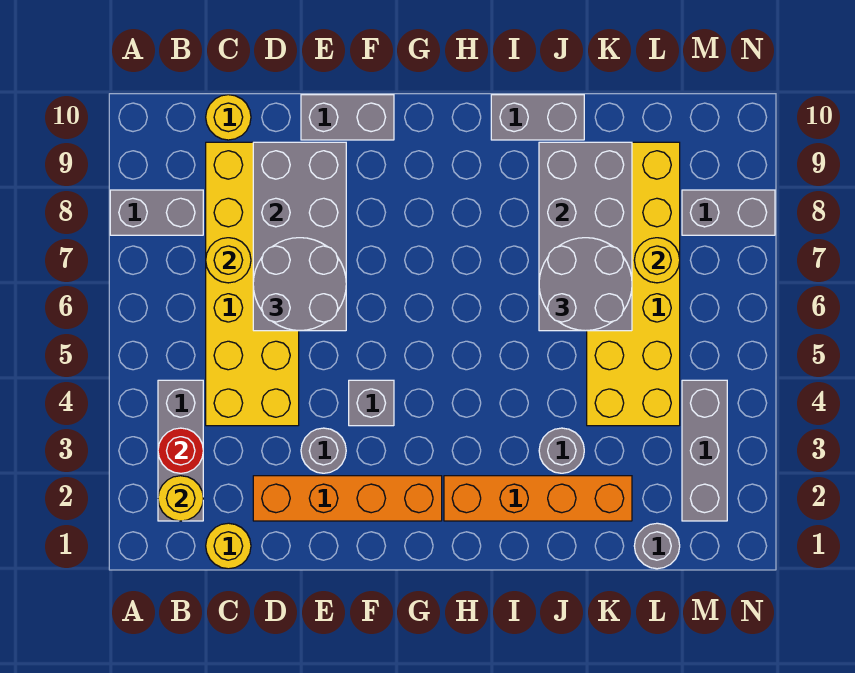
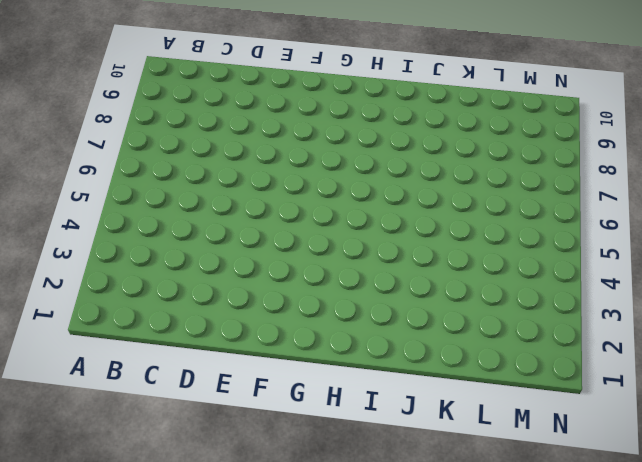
none -> grey brick A8:B8 level 1
none -> grey brick B2:B4 level 1
none -> yellow round brick C1 level 1

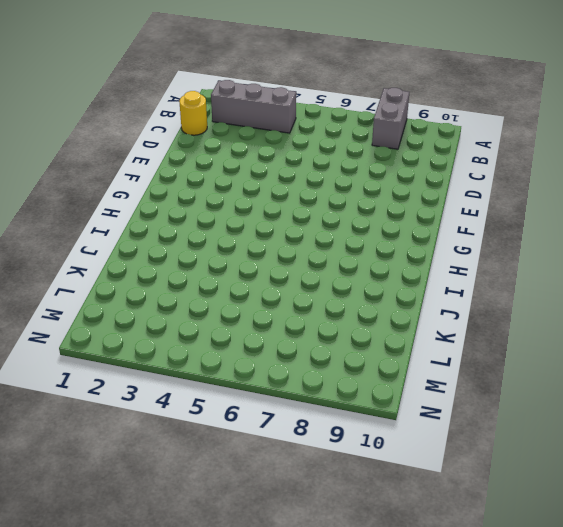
none -> yellow brick C4:D9 level 1
none -> yellow round brick C10 level 1
none -> orange brick D2:G2 level 1

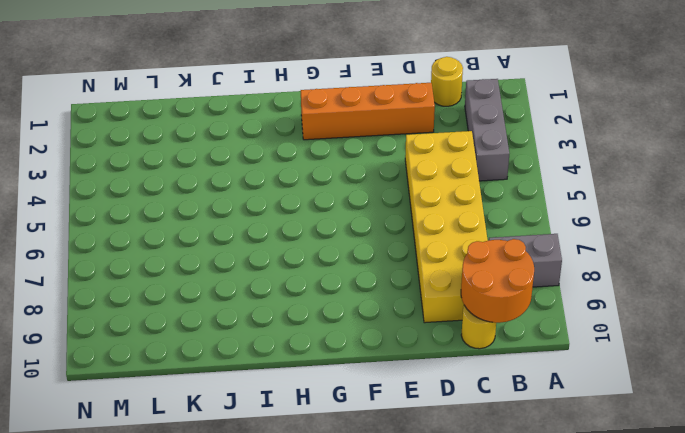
orange round brick B9:C10 level 2 -> none
none -> grey round brick E3 level 1
none -> grey brick E10:F10 level 1
none -> grey brick F4 level 1

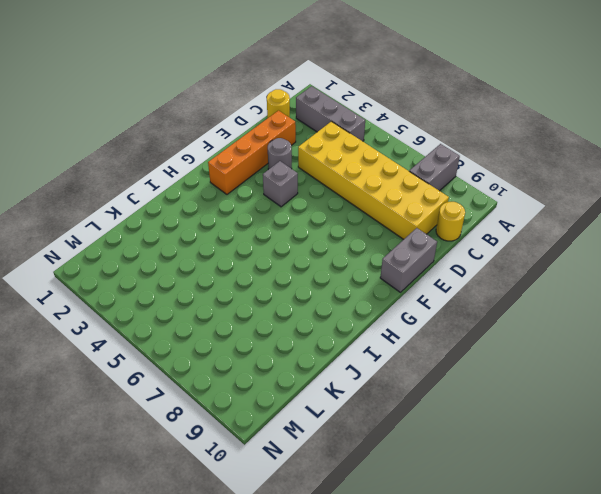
none -> orange brick H2:K2 level 1
none -> grey brick I10:J10 level 1
none -> grey round brick J3 level 1

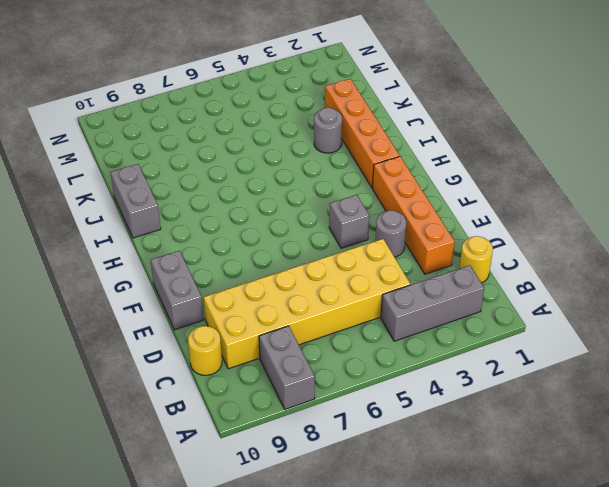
none -> yellow brick K4:L9 level 1
none -> grey round brick L1 level 1
none -> grey brick M2:M4 level 1

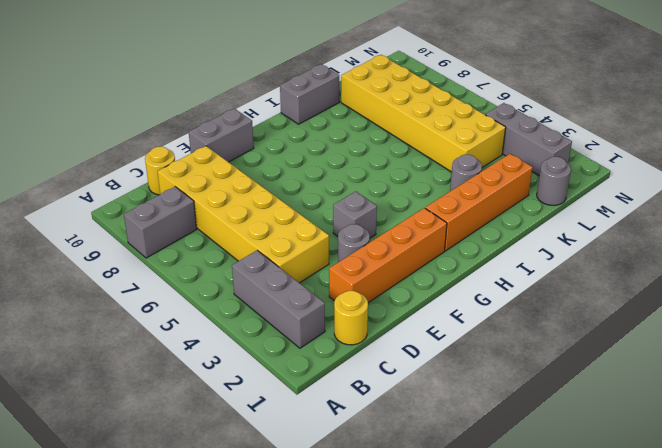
none -> grey brick M8:N8 level 1
none -> yellow round brick B2 level 2
none -> red round brick B3 level 2

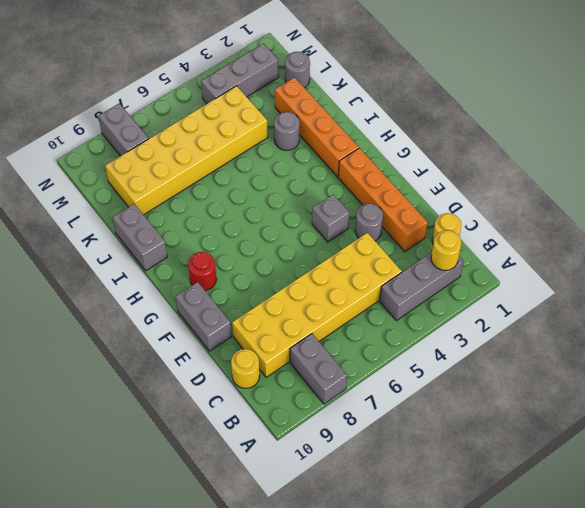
red round brick G9 level 1 -> red round brick B3 level 2
none -> yellow round brick C7 level 2
none -> grey brick D6:E9 level 2
none -> grey brick J6:K9 level 2

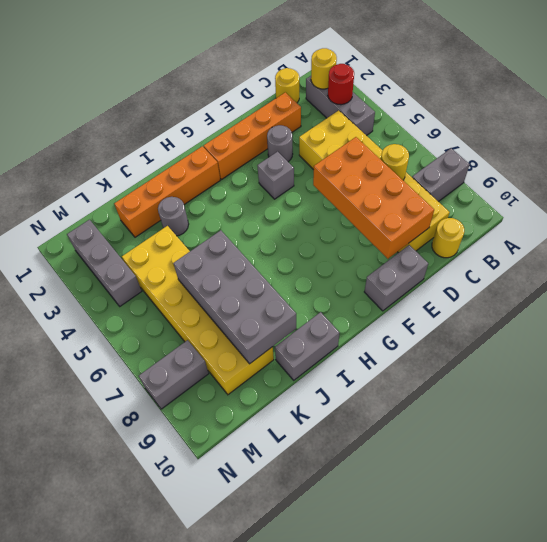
orange brick D6:E9 level 2 -> grey brick D6:E9 level 2
none -> grey round brick L1 level 1
none -> yellow round brick L7 level 2
none -> grey round brick D6:E7 level 3

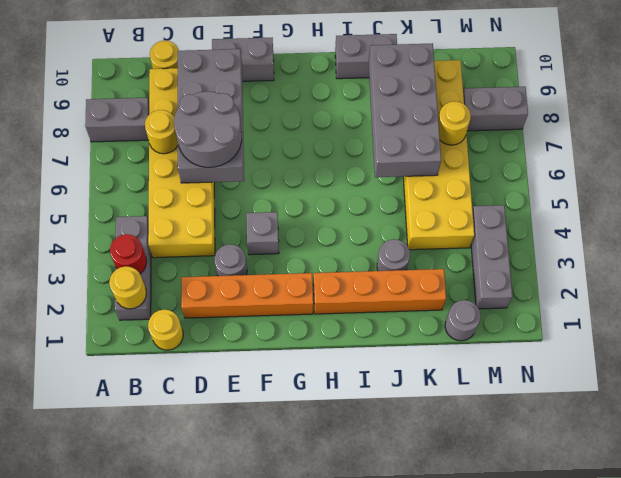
none -> grey round brick J6:K7 level 3

